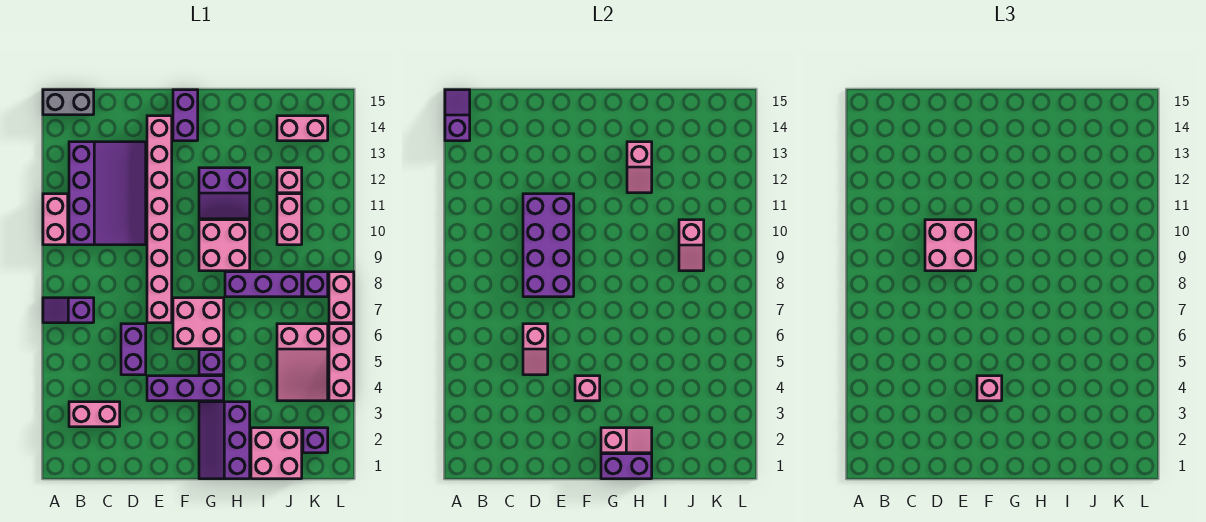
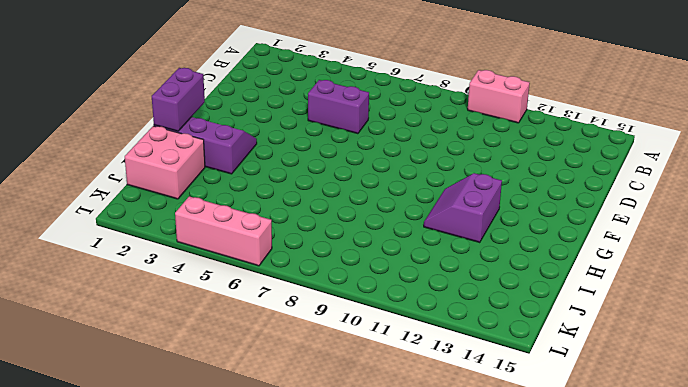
none -> purple slope A7:B7 level 1 top B
none -> grey brick A15:B15 level 1
none -> pink brick B3:C3 level 1
none -> purple slope B10:D13 level 1 top B

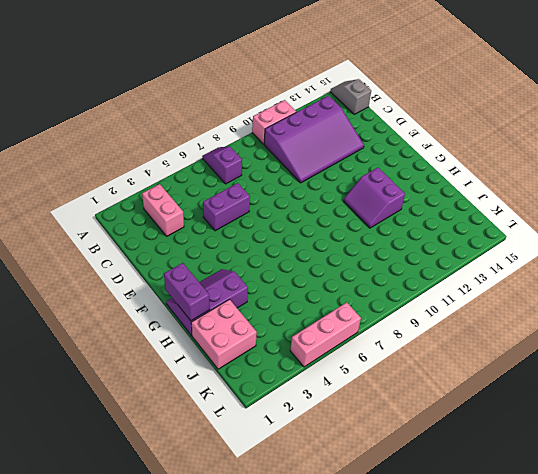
grey slope A15:B15 level 1 top B -> grey brick A15:B15 level 1
none -> purple brick E4:G4 level 1
none -> pink brick E7:E14 level 1
none -> pink brick F6:G7 level 1
none -> purple brick F14:F15 level 1

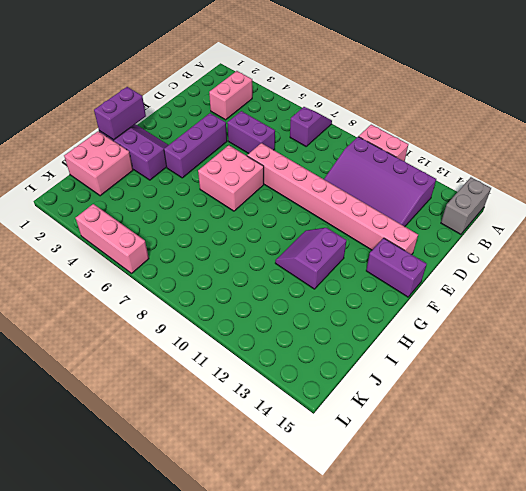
none -> purple brick G5 level 1
none -> pink brick G9:H10 level 1
none -> purple brick H8:J8 level 1
none -> pink slope J4:K6 level 1 top 6

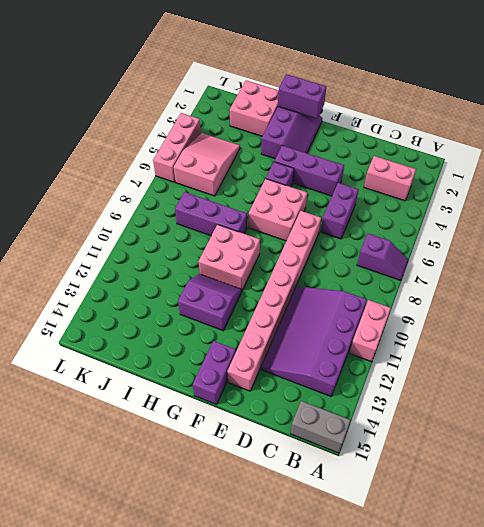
none -> pink brick J10:J11 level 1
none -> pink brick J12 level 1
none -> pink brick J14:K14 level 1
none -> purple brick K2 level 1

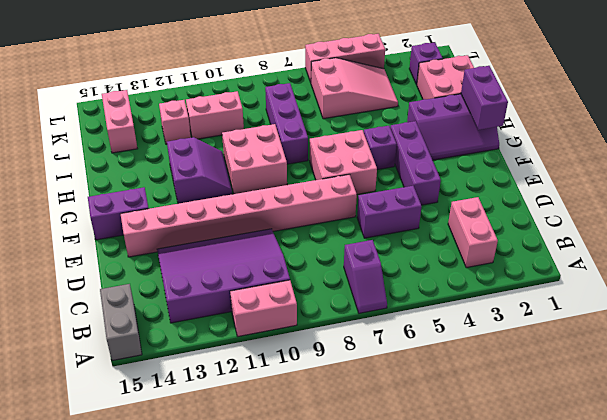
none -> purple brick K8 level 1
none -> pink brick L7:L8 level 1
none -> purple slope A14:A15 level 2 top 14
none -> pink slope D5:D6 level 2 top 6

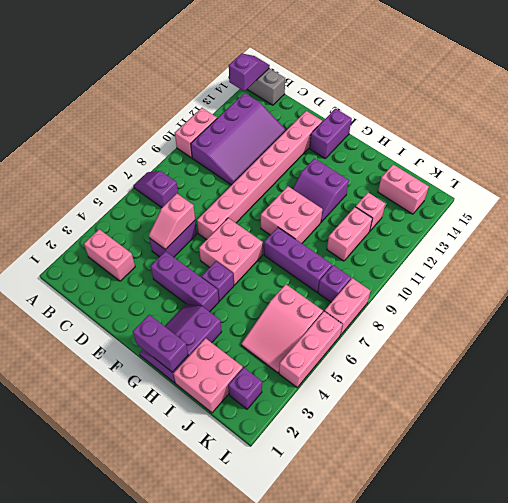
none -> purple brick D8:E11 level 2
none -> pink brick F4 level 2
none -> pink slope G2:H2 level 2 top G
none -> pink slope H12:H13 level 2 top 13

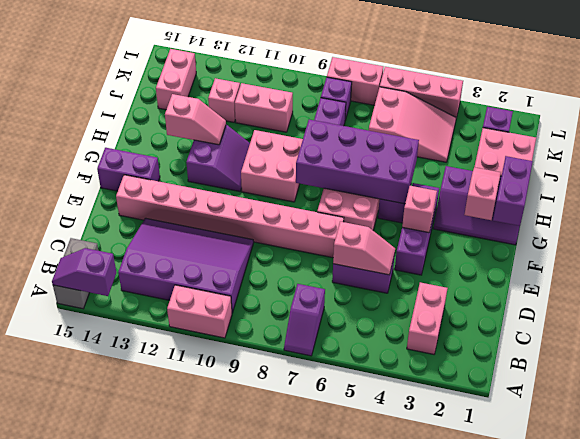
purple brick G5:H8 level 2 -> purple brick D8:E11 level 2
none -> pink slope J9:J10 level 2 top 10
none -> pink brick D9:E10 level 3
none -> pink brick F4 level 3

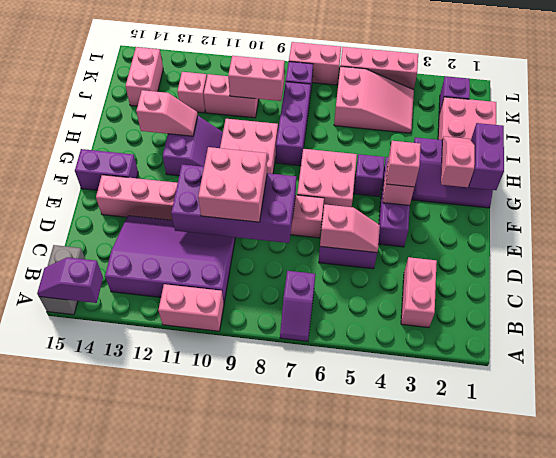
pink brick J9:J10 level 2 -> pink slope J9:J10 level 2 top 10

